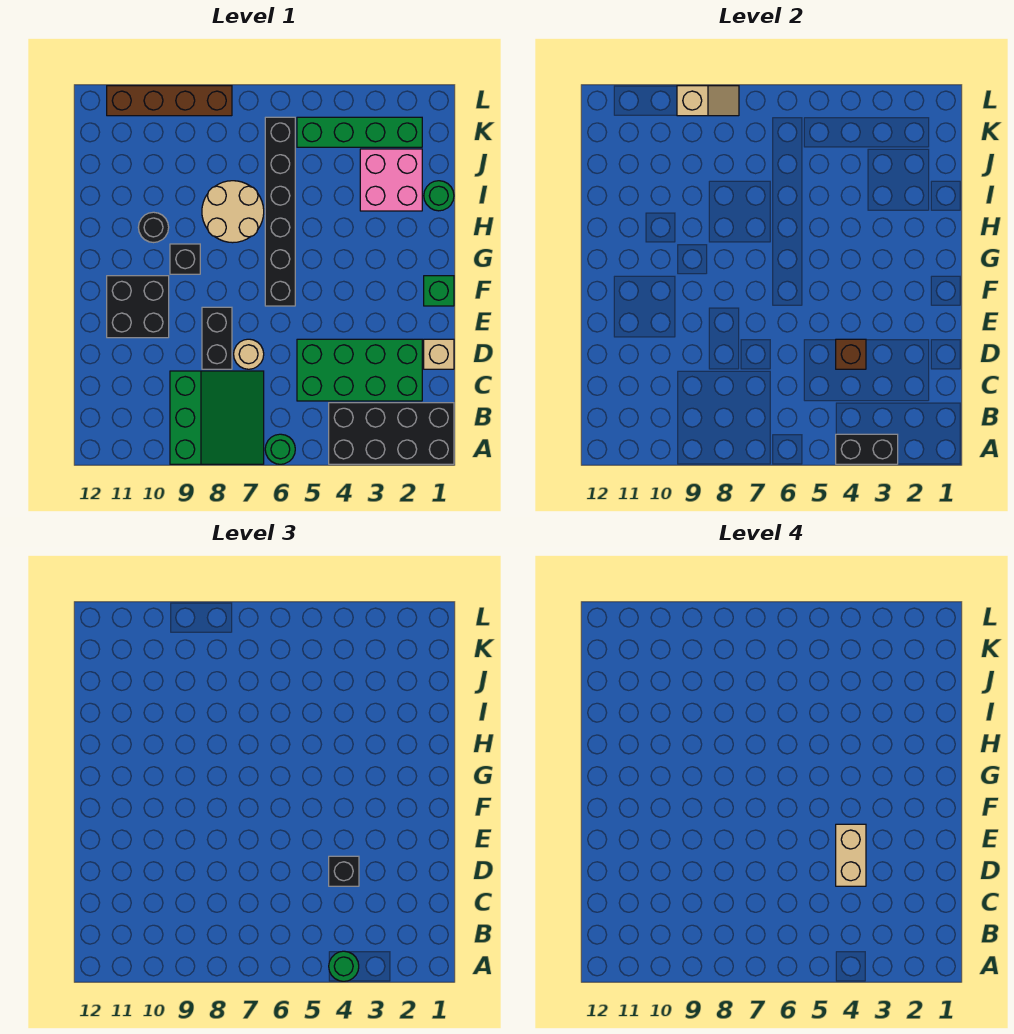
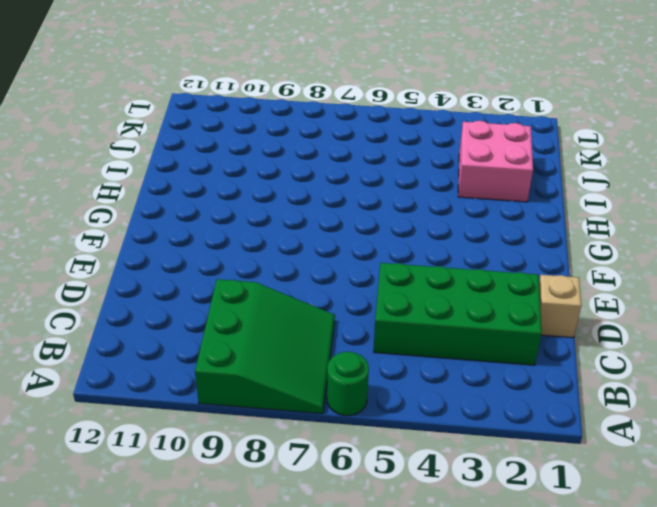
none -> black brick A1:B4 level 1
none -> tan round brick D7 level 1
none -> black brick D8:E8 level 1

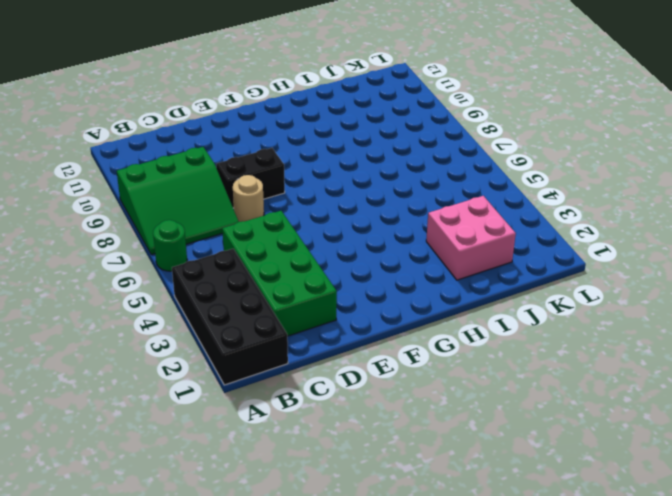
none -> tan brick D1 level 1
none -> black brick E10:F11 level 1
none -> green brick F1 level 1

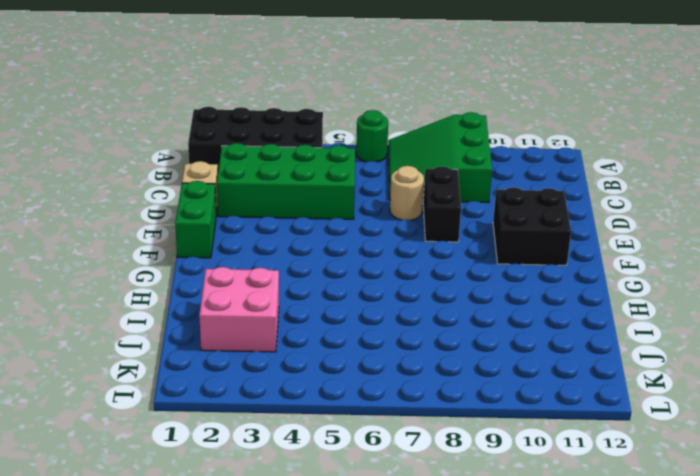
green brick E1:F1 level 1 -> green brick F1 level 1
none -> black brick F6:K6 level 1
none -> black brick G9 level 1
none -> tan round brick H7:I8 level 1

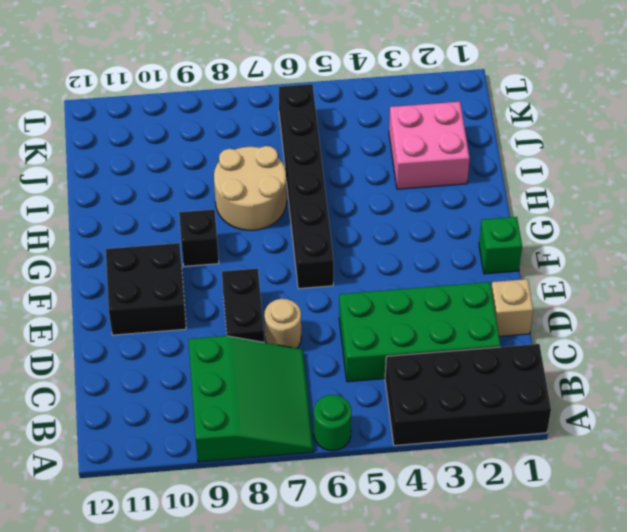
none -> black round brick H10 level 1
none -> green round brick I1 level 1
none -> green brick K2:K5 level 1

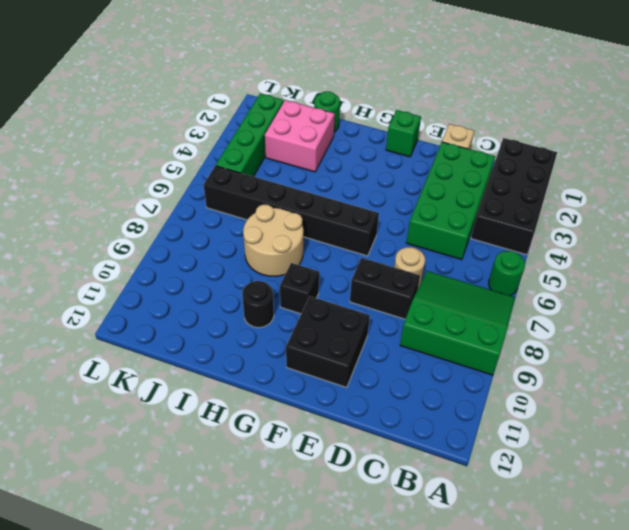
none -> brown brick L8:L11 level 1
none -> black brick A3:A4 level 2
none -> brown brick D4 level 2

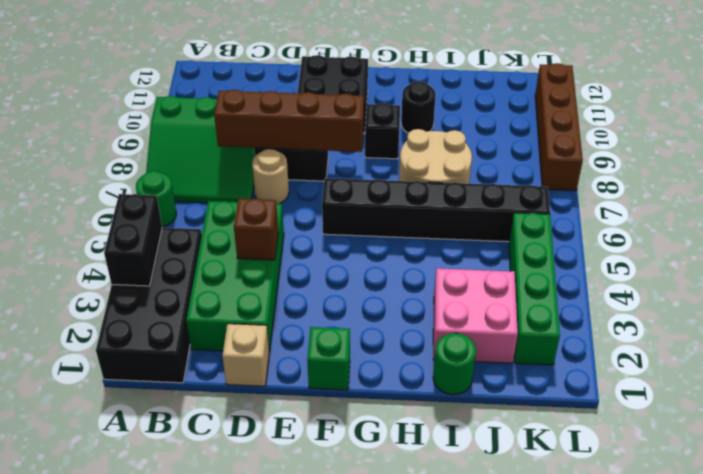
brown brick C8:F8 level 2 -> none
none -> tan slope L8:L9 level 2 top 9
none -> green round brick A4 level 3
none -> black brick D4 level 3

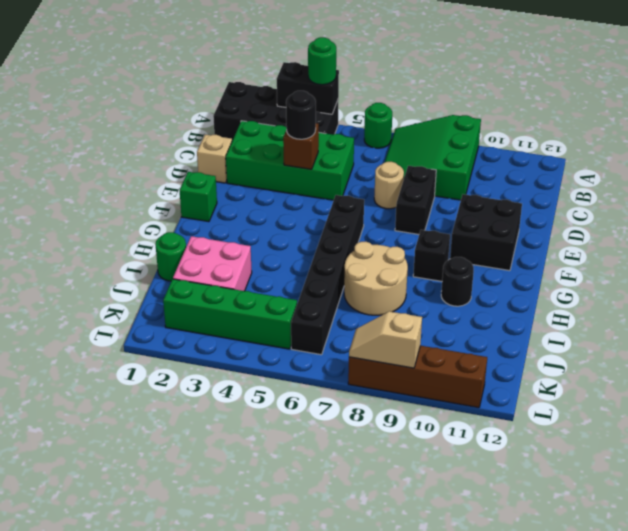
black round brick D4 level 3 -> black brick D4 level 3
none -> tan brick D4:E4 level 4

